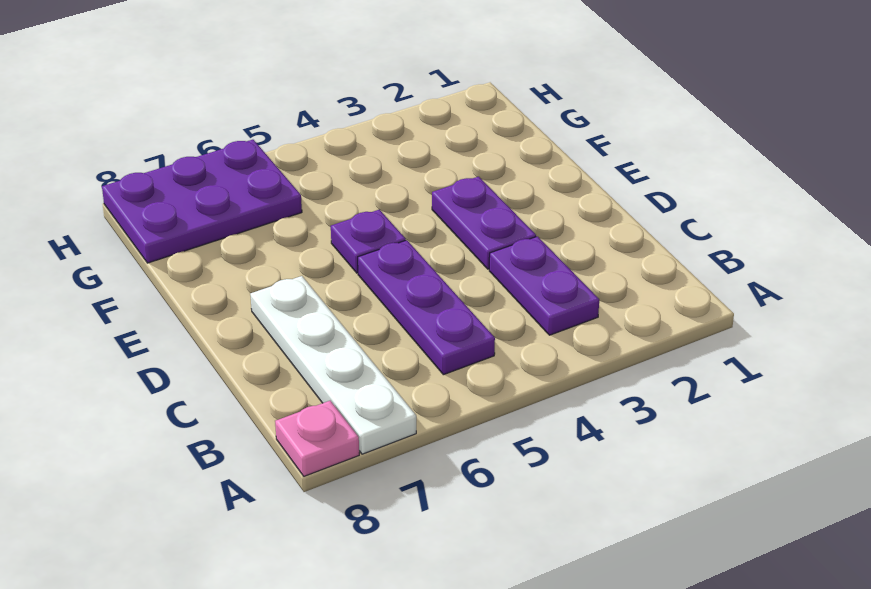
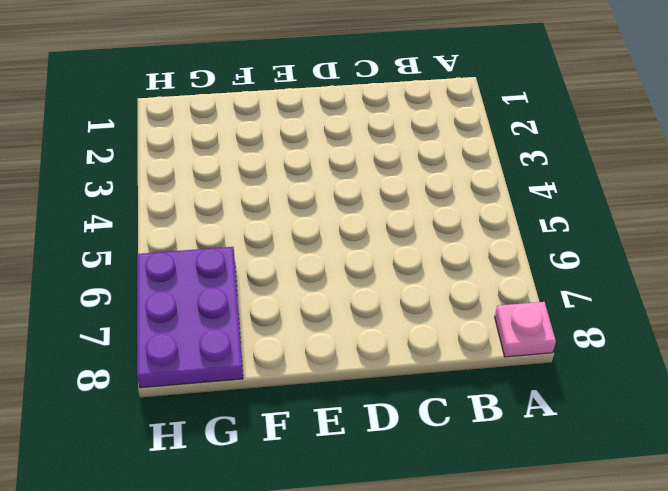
none -> white plate A7:D7 level 1
none -> purple plate B3:C3 level 1

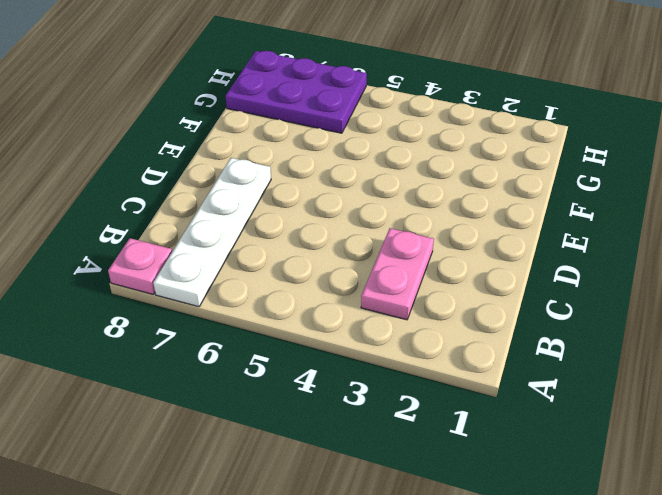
pink plate B3:C3 level 1 -> purple plate B3:C3 level 1
none -> purple plate B5:D5 level 1
none -> purple plate D3:E3 level 1

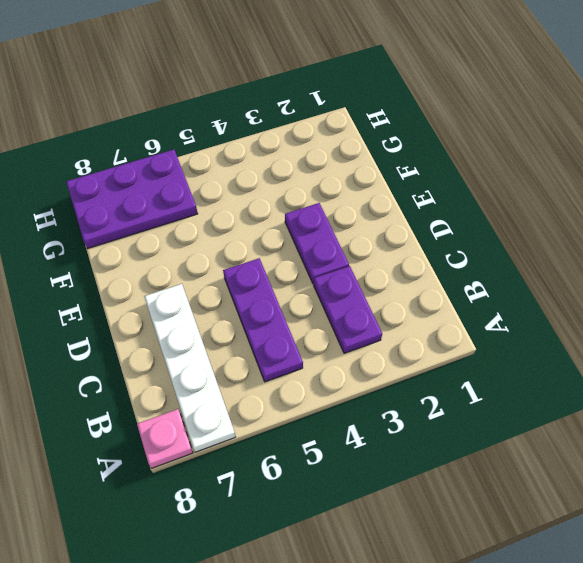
none -> purple plate E5 level 1

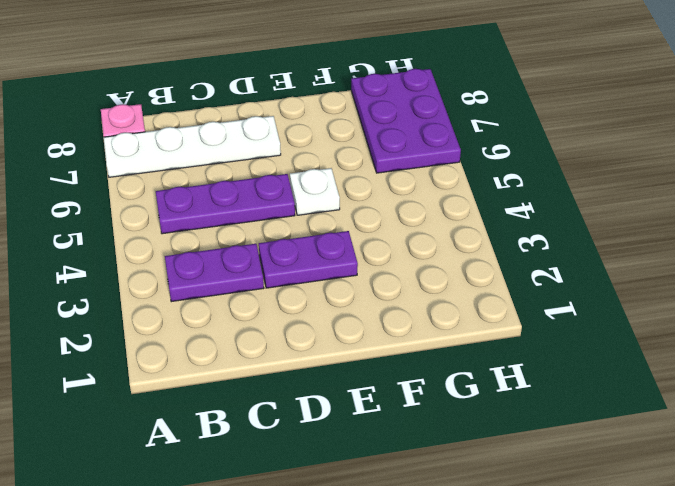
white plate E5 level 1 -> purple plate E5 level 1

